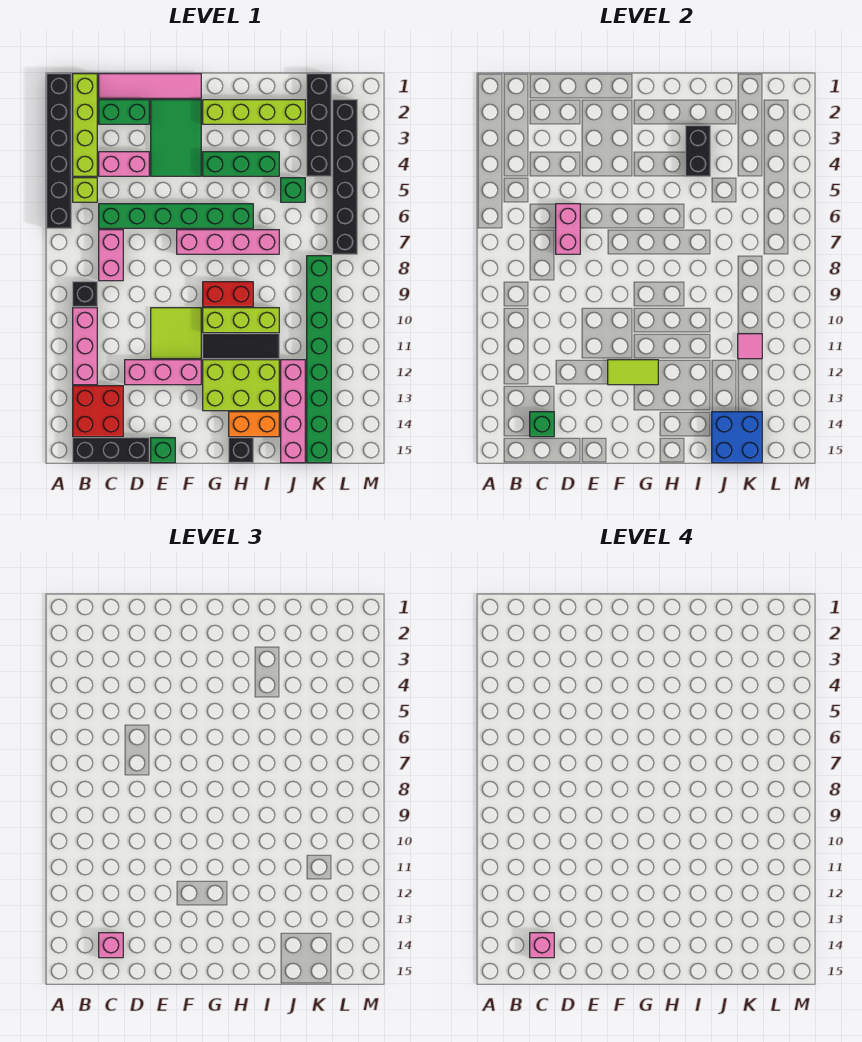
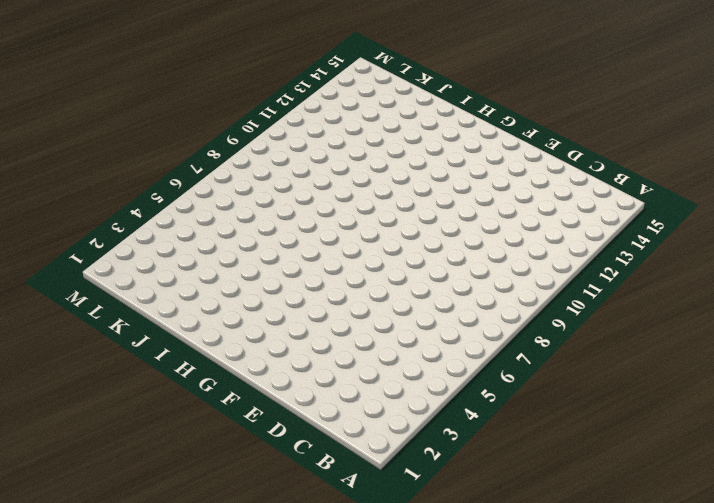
none -> black brick A1:A6 level 1
none -> lime brick B1:B4 level 1
none -> lime brick B5 level 1
none -> black brick B9 level 1

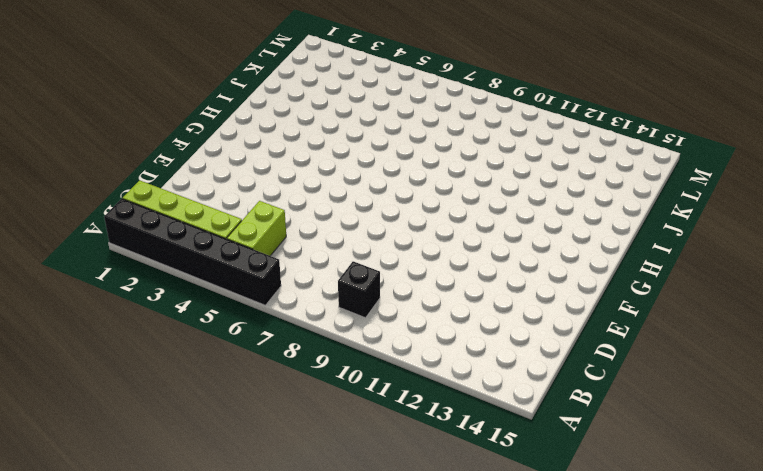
lime brick B5:C5 level 1 -> lime brick B5 level 1
none -> pink brick B10:B12 level 1
none -> red brick B13:C14 level 1
none -> black brick B15:D15 level 1
none -> pink tile C1:F1 level 1

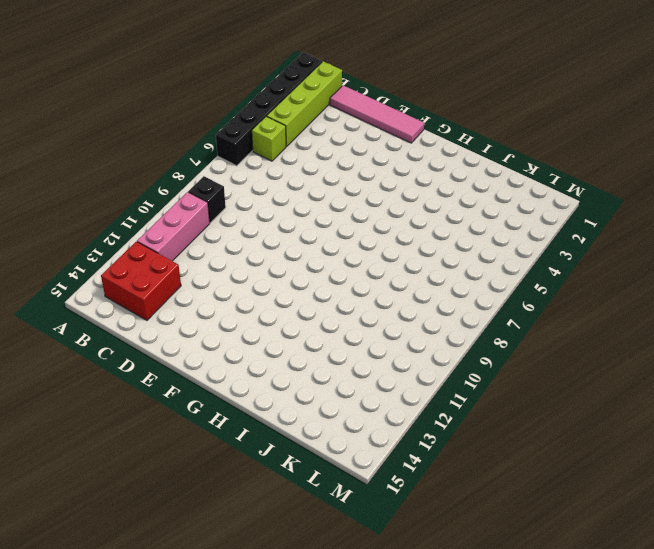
none -> black brick B15:D15 level 1
none -> green brick C2:D2 level 1
none -> pink brick C4:D4 level 1
none -> green brick C6:H6 level 1

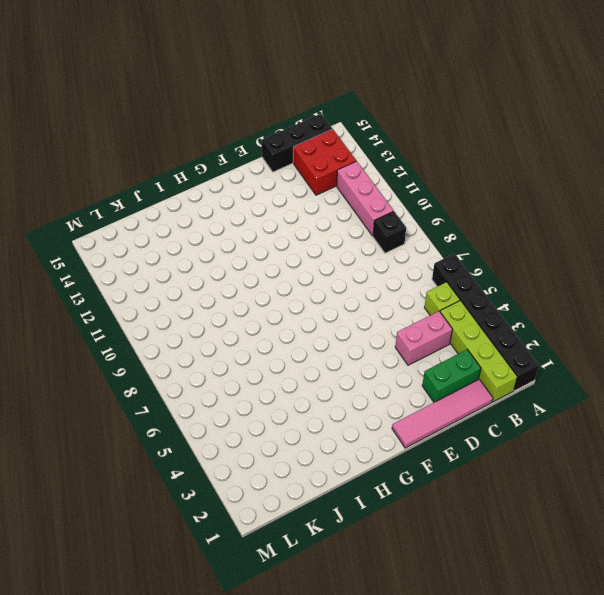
none -> green brick C6:H6 level 1
none -> pink brick C7:C8 level 1
none -> pink brick D12:F12 level 1
none -> green tile E2:F4 level 1

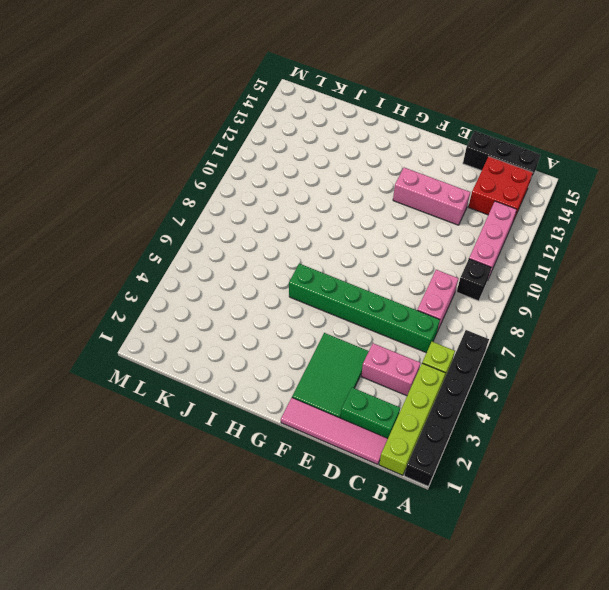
none -> lime tile E10:F11 level 1
none -> green brick E15 level 1
none -> pink brick F7:I7 level 1
none -> lime brick G2:J2 level 1

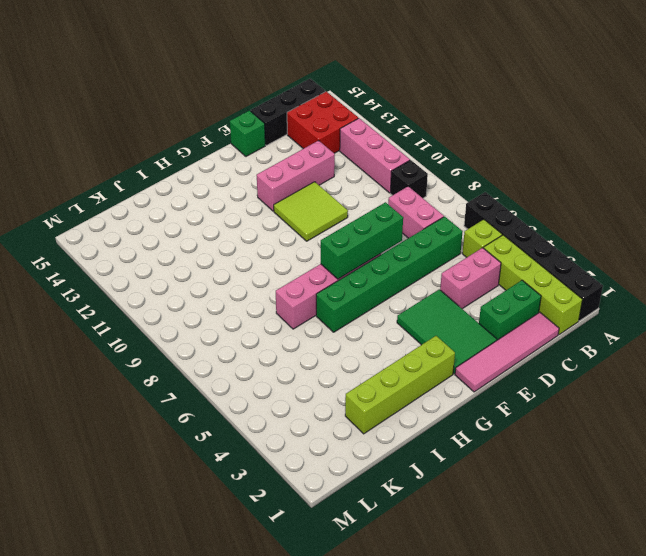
green brick E7:G7 level 2 -> green brick G4:I4 level 1
none -> red brick G9:H9 level 1
none -> lime brick G10:I10 level 1
none -> black tile G11:I11 level 1
none -> lime brick G12:I13 level 1

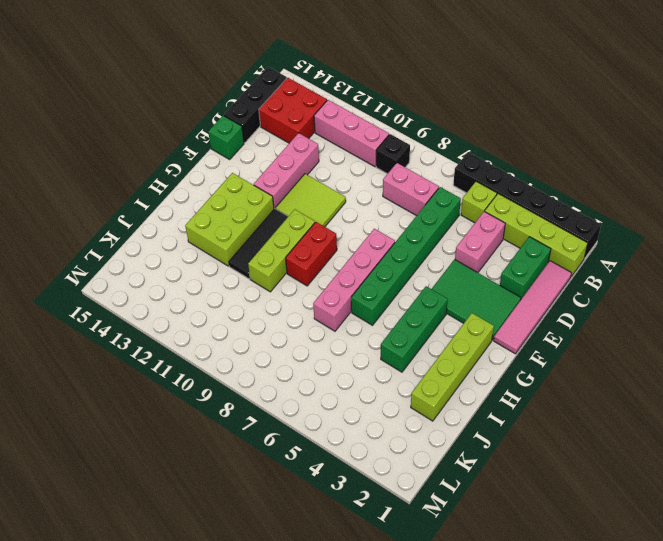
none -> orange brick H14:I14 level 1
none -> black brick H15 level 1
none -> green brick J5 level 1
none -> pink brick J12:J15 level 1

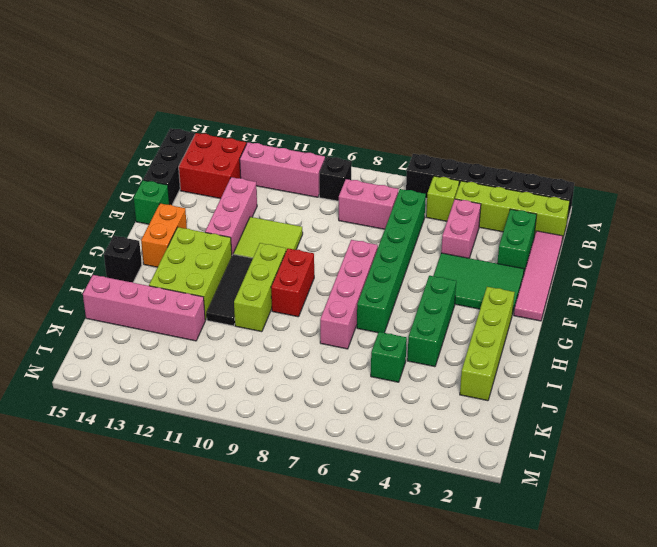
orange brick F14:G14 level 1 -> orange brick H14:I14 level 1
none -> black brick K1:K4 level 1
none -> green brick K8:K15 level 1
none -> black brick L2:L7 level 1
none -> green brick C14 level 2

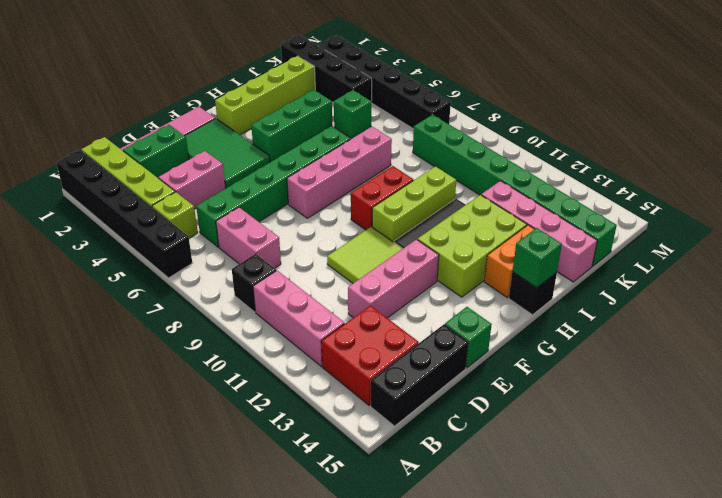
green brick H15 level 2 -> green brick C14 level 2
none -> pink brick D6:D7 level 2
none -> lime tile F12:G12 level 2
none -> black brick I3:I4 level 2
none -> blue brick J14:K15 level 2

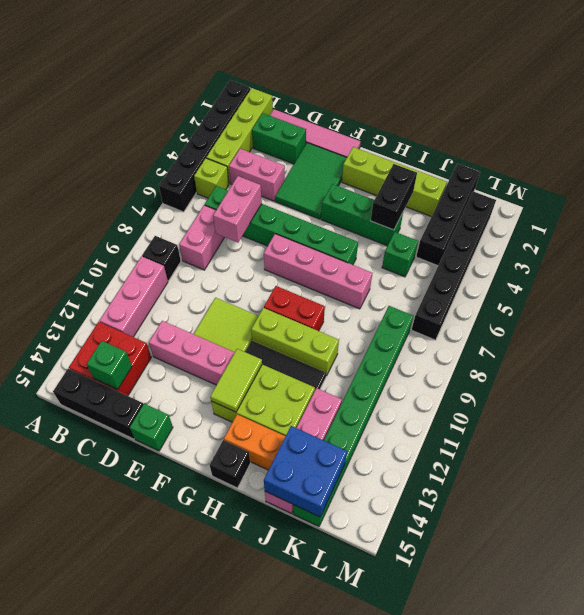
lime tile G12:G13 level 2 -> lime tile F12:G12 level 2
none -> pink tile K11 level 2
none -> pink brick C14 level 3
none -> pink brick C14 level 4

